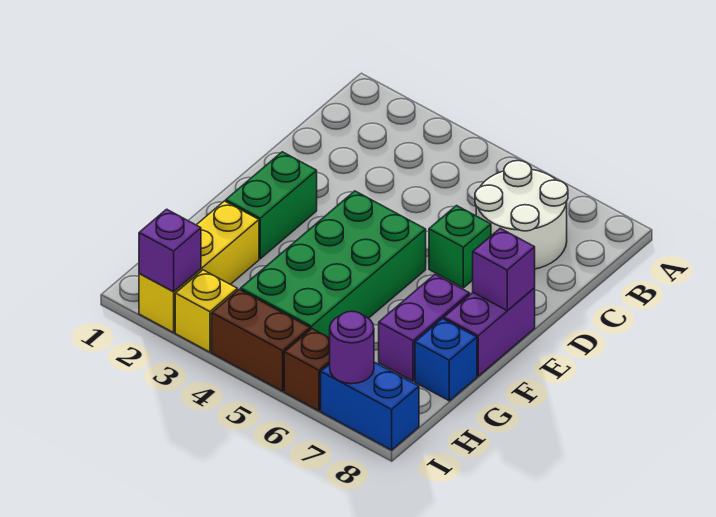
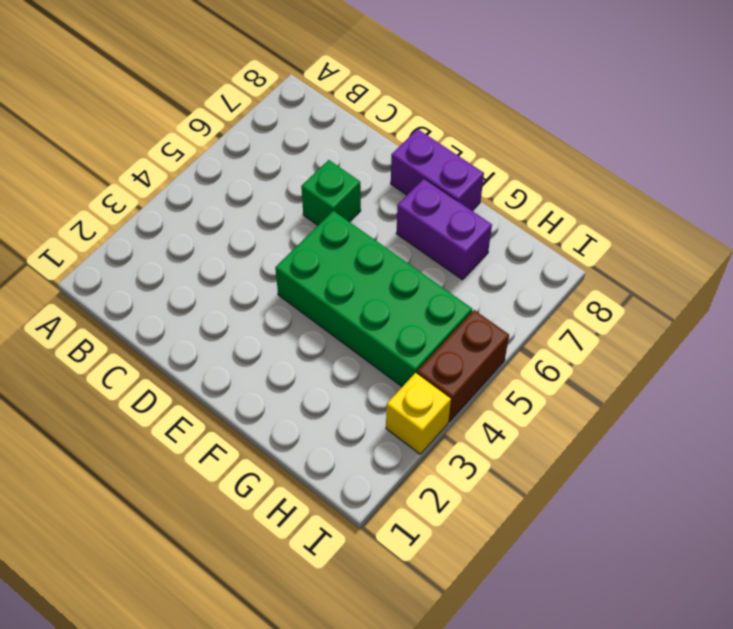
none -> white round brick B6:C7 level 1
none -> green brick E2:F2 level 1
none -> yellow brick G2:I2 level 1

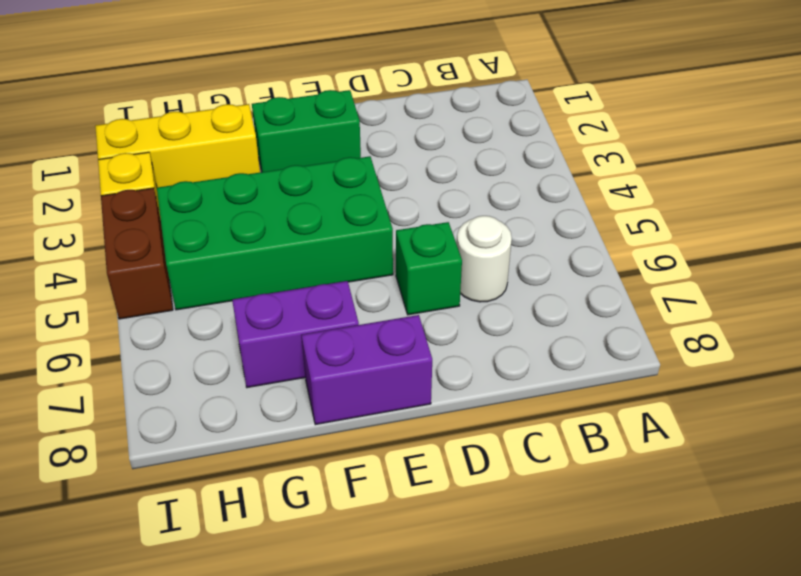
white round brick C6 level 1 -> white round brick B6:C7 level 1
none -> blue brick G8 level 1
none -> brown brick I6 level 1
none -> blue brick I7:I8 level 1

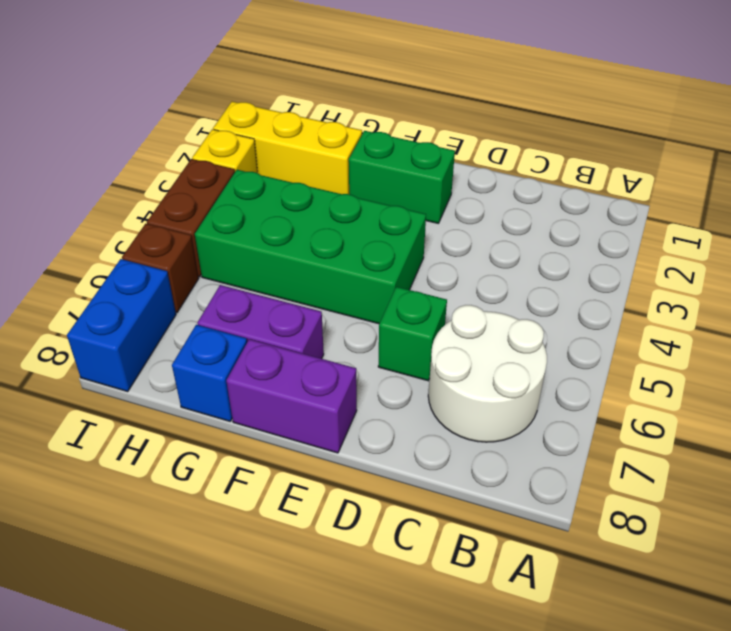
none -> purple brick E8 level 2
none -> purple brick I2 level 2
none -> purple round brick I7 level 2

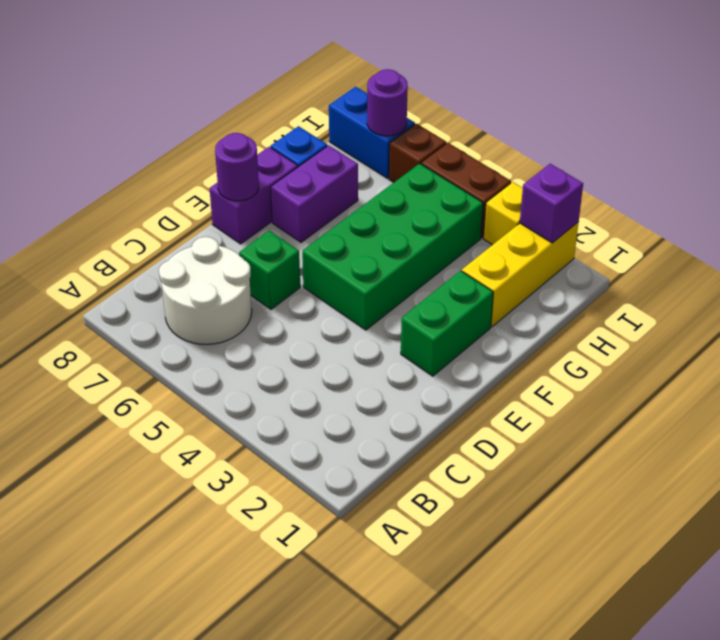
purple round brick E8 level 2 -> purple brick E8 level 2

